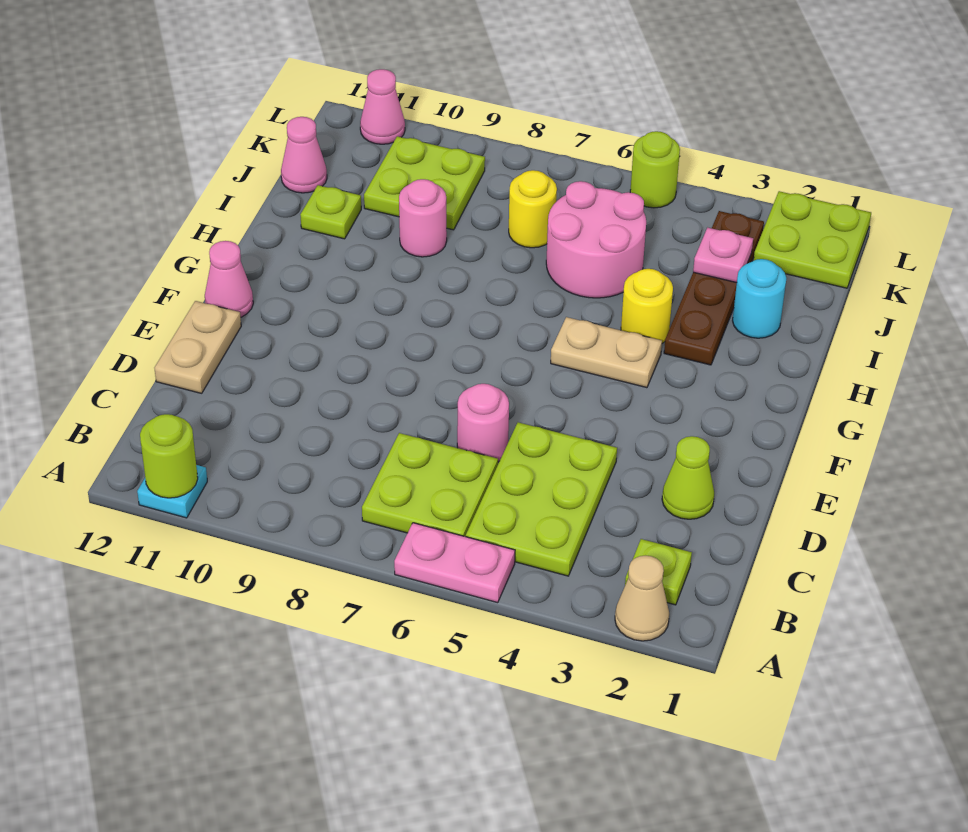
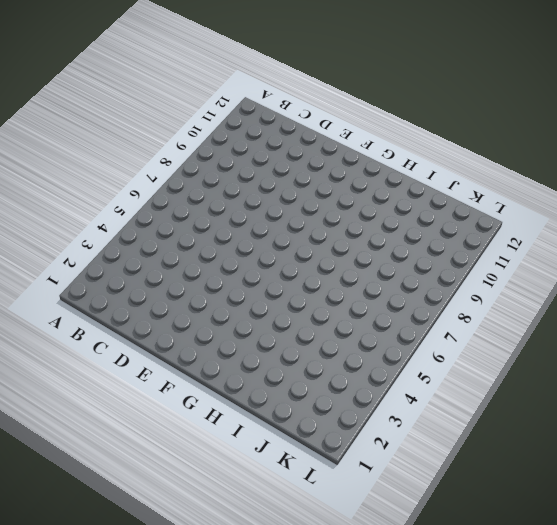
none -> tan cone A2 level 1
none -> pink plate A5:A6 level 1
none -> cyan plate A11 level 1

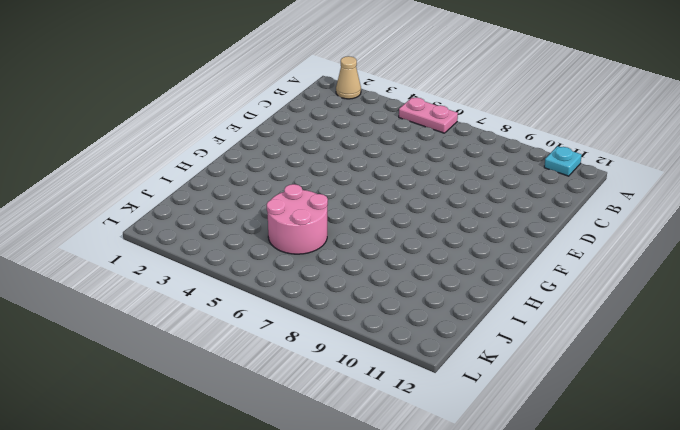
none -> lime plate B2 level 1
none -> lime plate B4:D5 level 1
none -> lime plate B6:C7 level 1

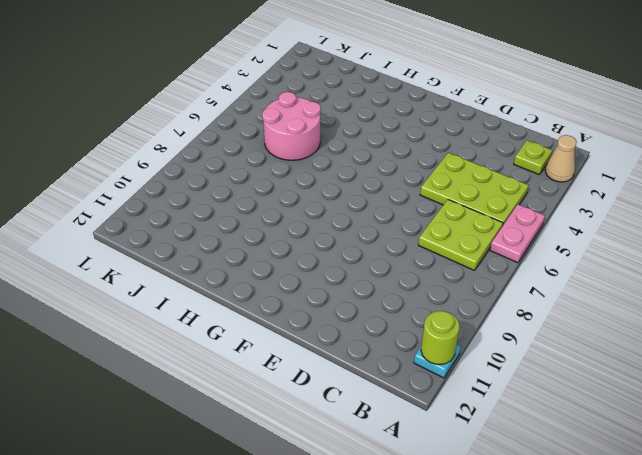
none -> lime cone D2 level 1
none -> pink round brick D6 level 1
none -> tan plate D12:E12 level 1

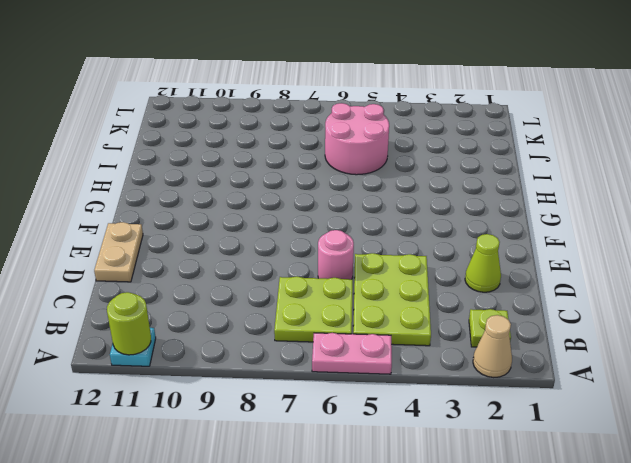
none -> pink cone F12 level 1
none -> tan plate G4:G5 level 1
none -> brown plate H3:K3 level 1

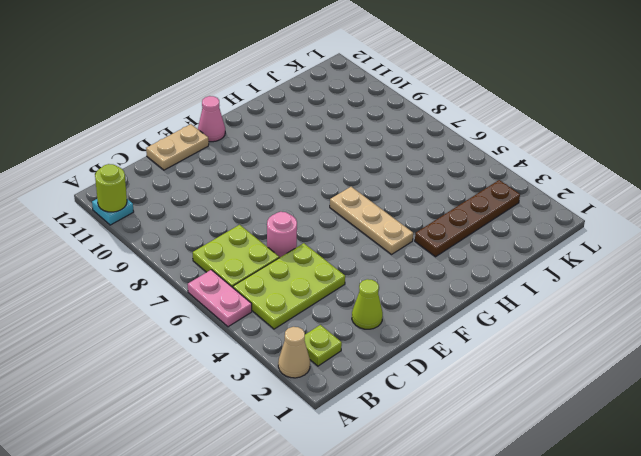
tan plate G4:G6 level 1 -> tan plate G4:G5 level 1
none -> yellow round brick H4 level 1
none -> cyan round brick I2 level 1
none -> pink round brick I5:J6 level 1

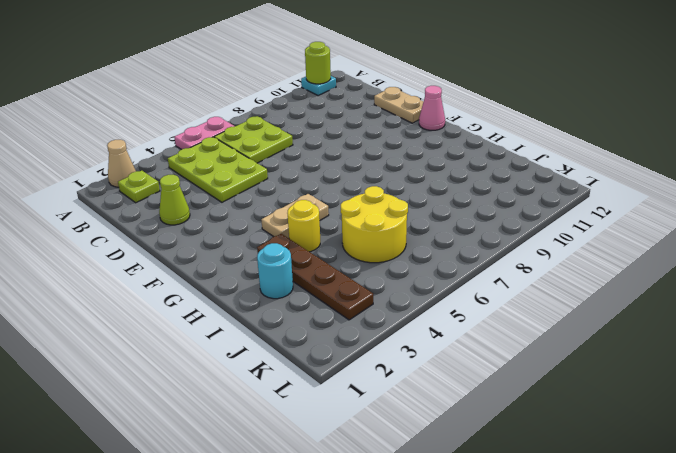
yellow round brick I5:J6 level 1 -> pink round brick I5:J6 level 1
none -> pink round brick D6 level 1
none -> pink round brick I9 level 1
none -> lime plate I11 level 1

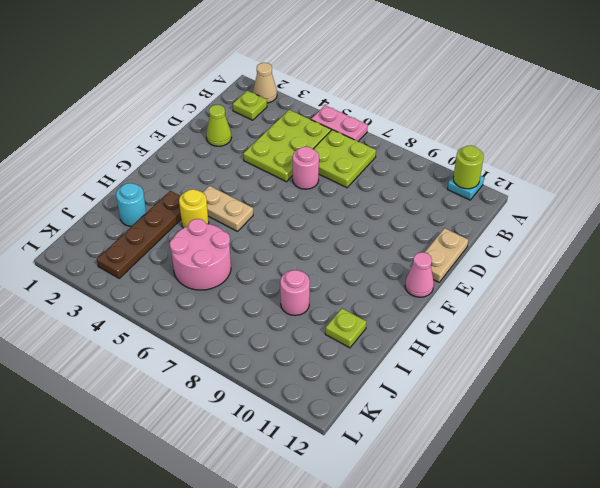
none -> yellow round brick J7 level 1
none -> lime plate J9:K10 level 1
none -> pink cone J12 level 1

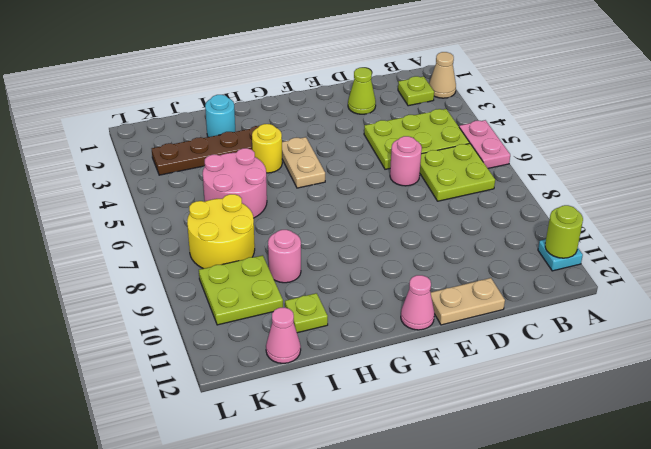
yellow round brick J7:K8 level 1 -> yellow round brick J7 level 1
none -> lime plate K1:L2 level 1
none -> lime round brick L5 level 1
none -> pink cone L11 level 1

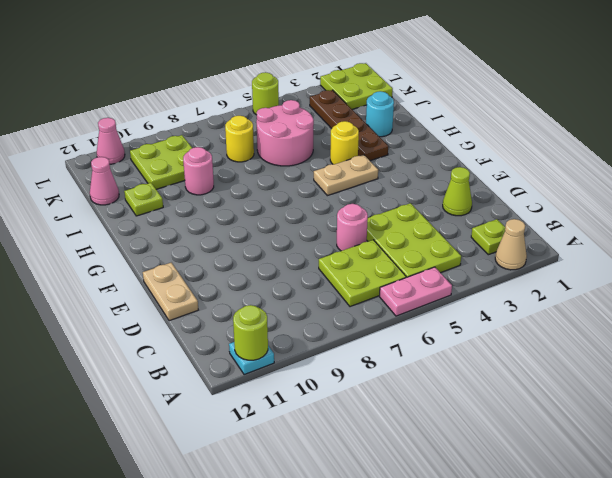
none -> pink cone F12 level 1
none -> pink plate J3 level 2

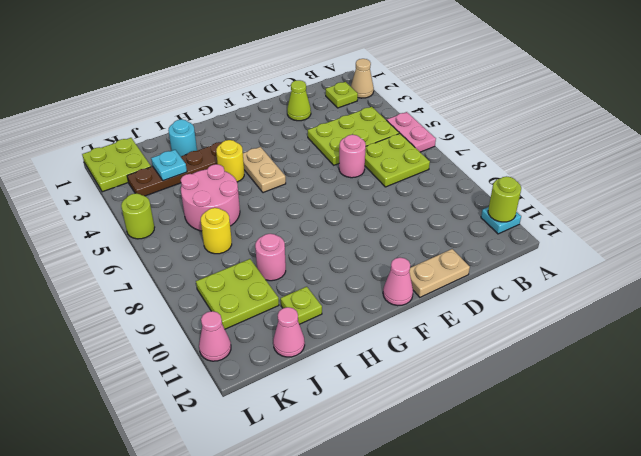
cyan plate J3 level 2 -> pink plate J3 level 2

